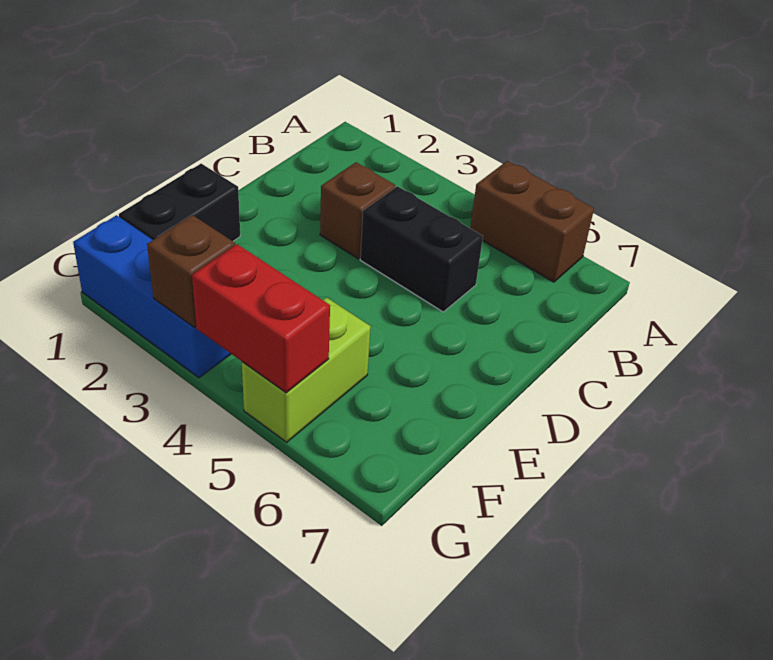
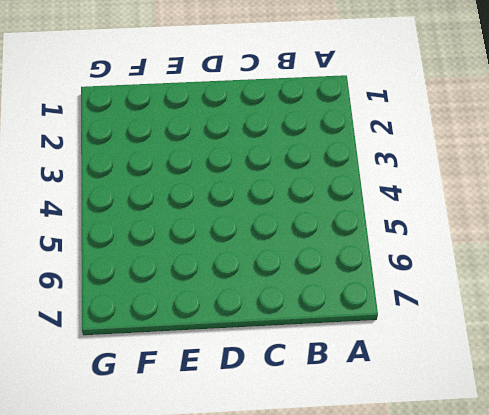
none -> brown brick A5:A6 level 1
none -> brown brick C3 level 1

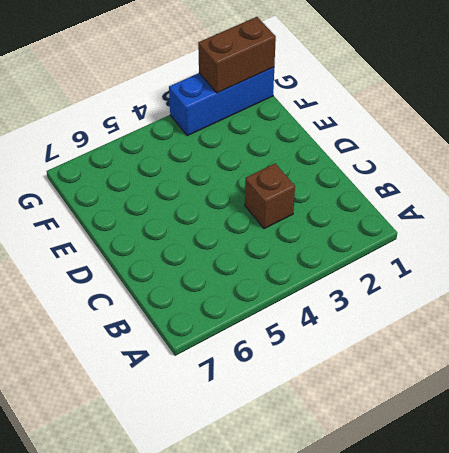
brown brick G1:G2 level 2 -> brown brick A5:A6 level 1
none -> black brick C4:C5 level 1
none -> black brick E1:F1 level 1

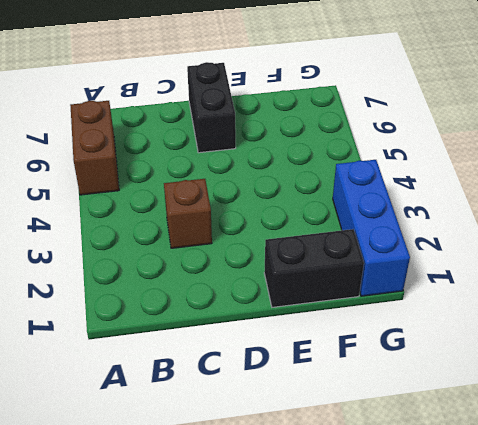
black brick D6:D7 level 1 -> black brick C4:C5 level 1
none -> lime brick F5:G5 level 1
none -> brown brick G3 level 2

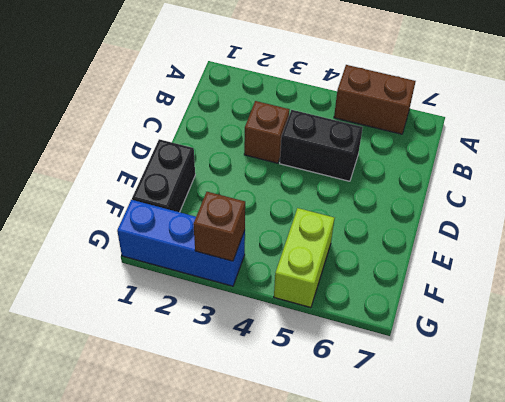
none -> red brick G4:G5 level 2

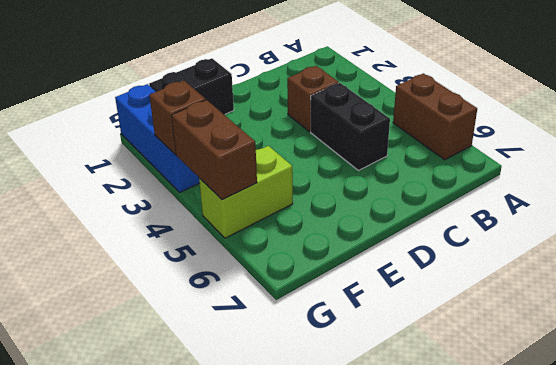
brown brick G4:G5 level 2 -> red brick G4:G5 level 2

